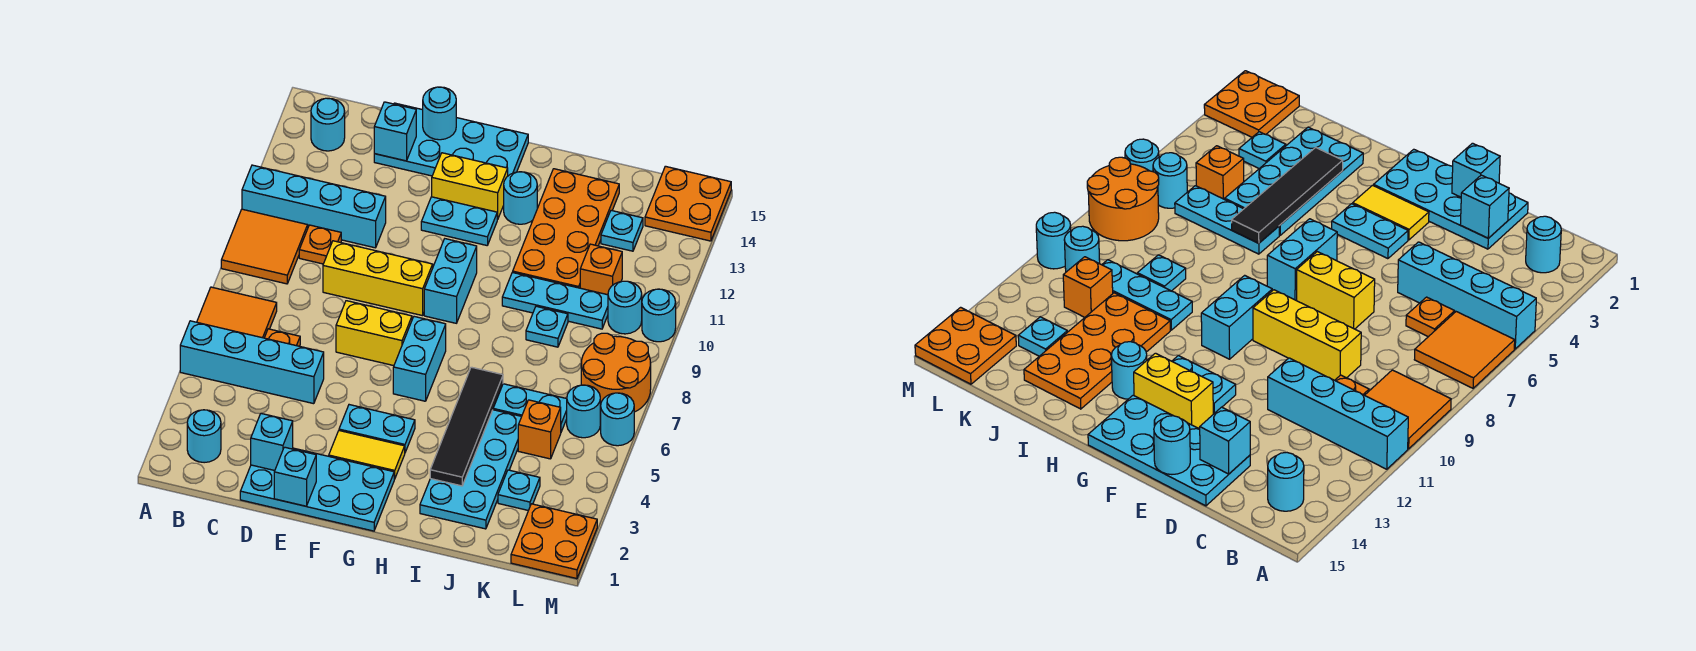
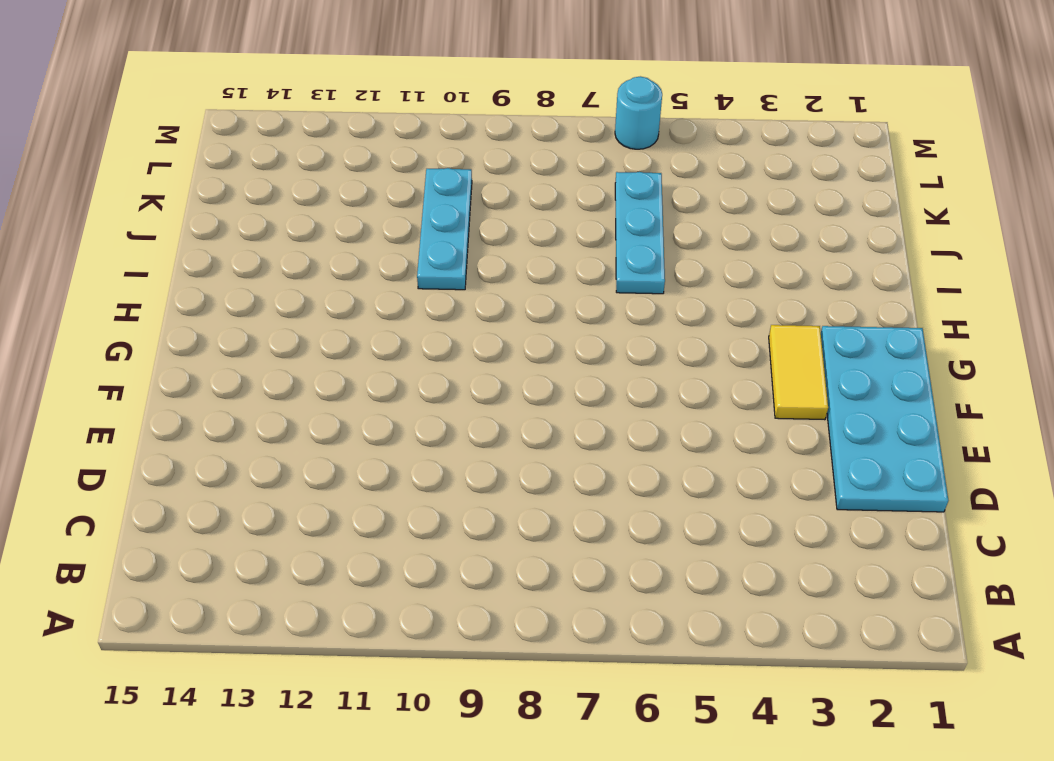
none -> cyan brick A5:D5 level 1
none -> orange tile A6:B7 level 1
none -> orange tile A9:B10 level 1
none -> cyan brick A11:D11 level 1

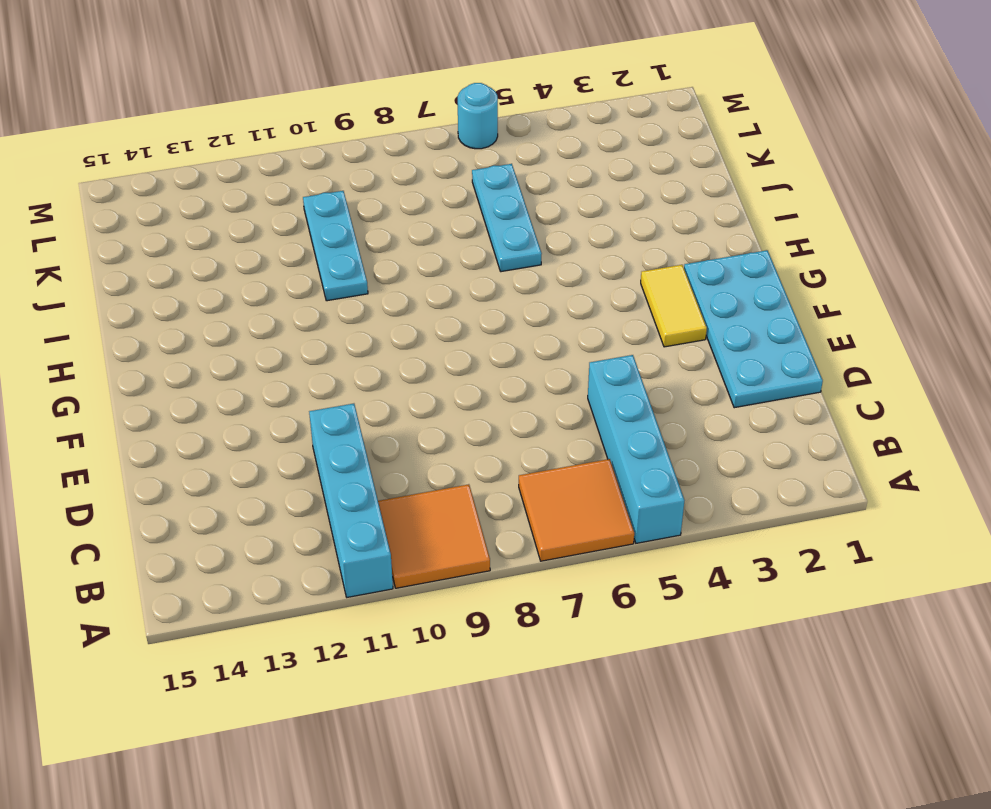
none -> cyan round brick B2 level 1
none -> cyan round brick B14 level 1
none -> orange plate C6 level 1
none -> orange plate C10 level 1

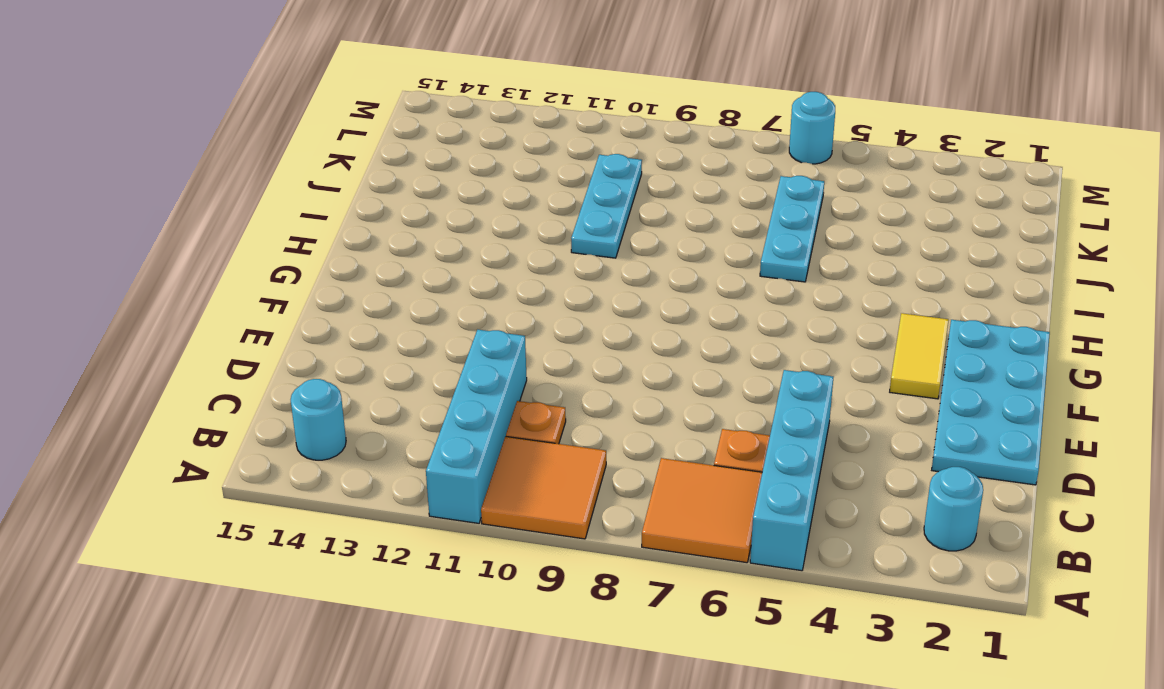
none -> yellow brick D9:F9 level 1
none -> cyan plate D14:G15 level 1
none -> yellow brick E7:F7 level 1
none -> cyan plate F4:G4 level 1

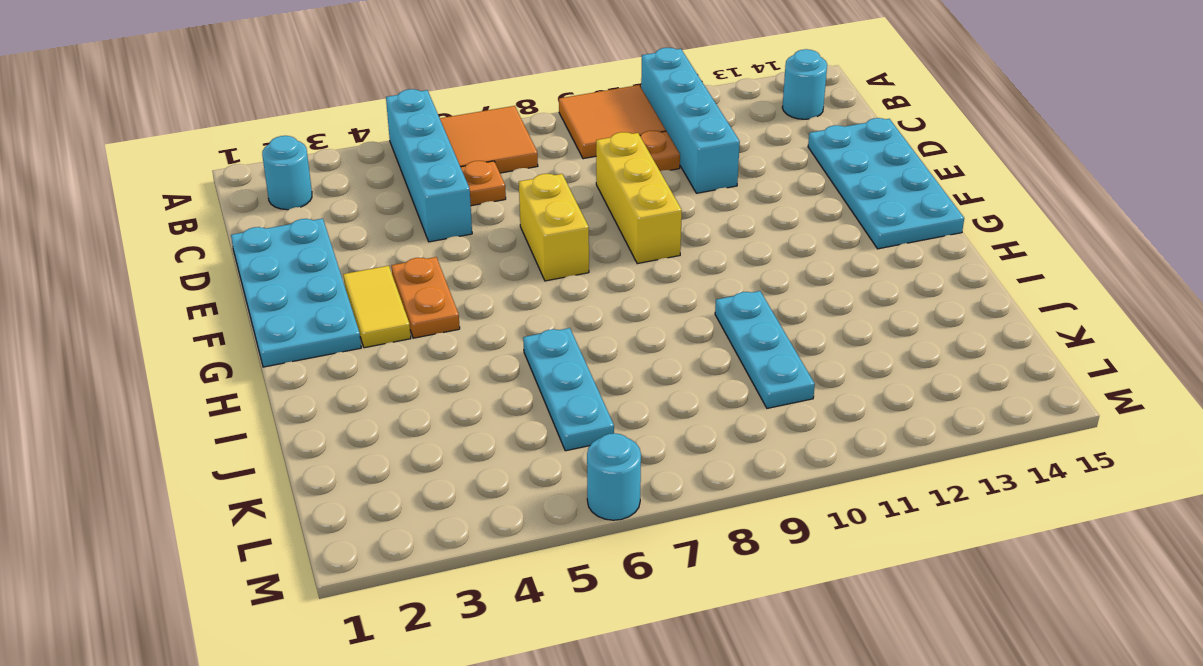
orange plate F4:G4 level 1 -> cyan plate F4:G4 level 1
none -> cyan plate F12:G12 level 1
none -> yellow brick F13:G13 level 1
none -> cyan brick G6:G7 level 1
none -> cyan brick G9:G10 level 1

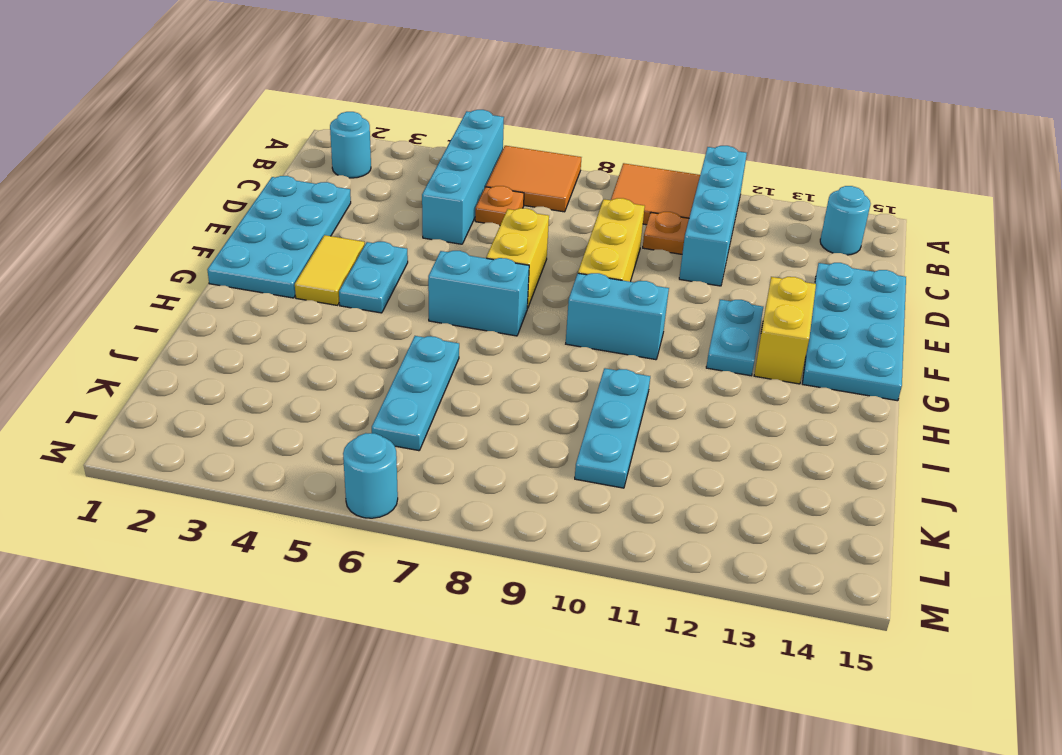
none -> cyan round brick H13 level 1
none -> cyan plate I2:J5 level 1
none -> orange plate I11:J14 level 1
none -> cyan plate J9 level 1

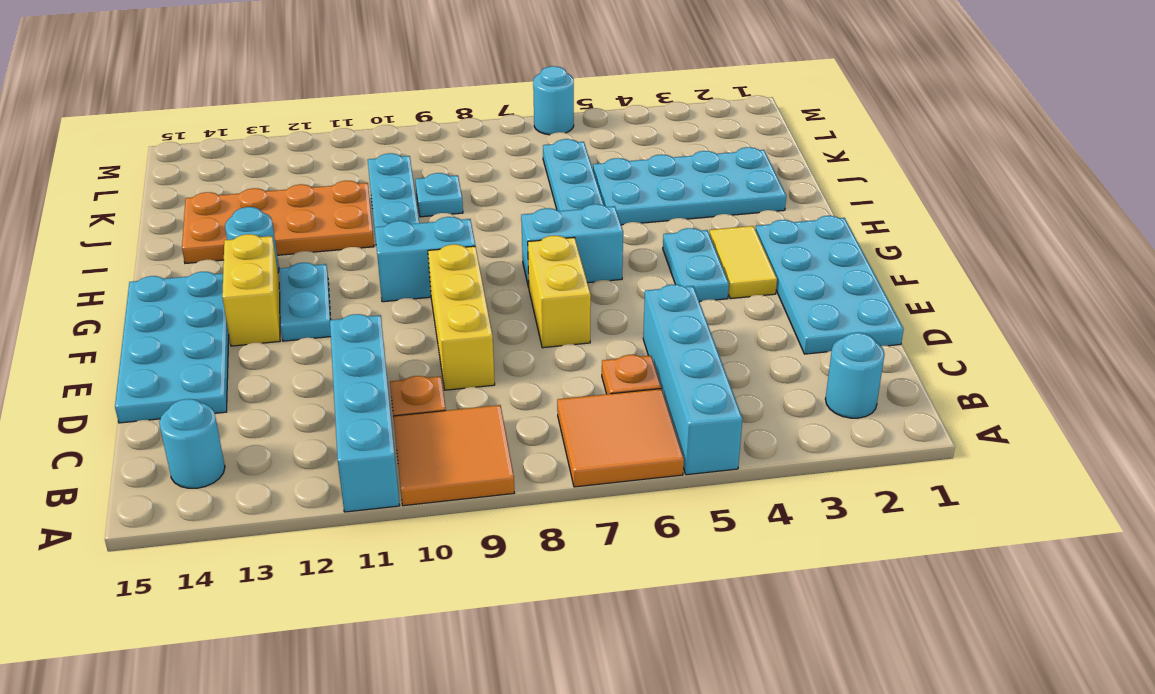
none -> cyan plate K3 level 1
none -> orange brick K5 level 1
none -> orange brick K11 level 1
none -> cyan plate K13 level 1

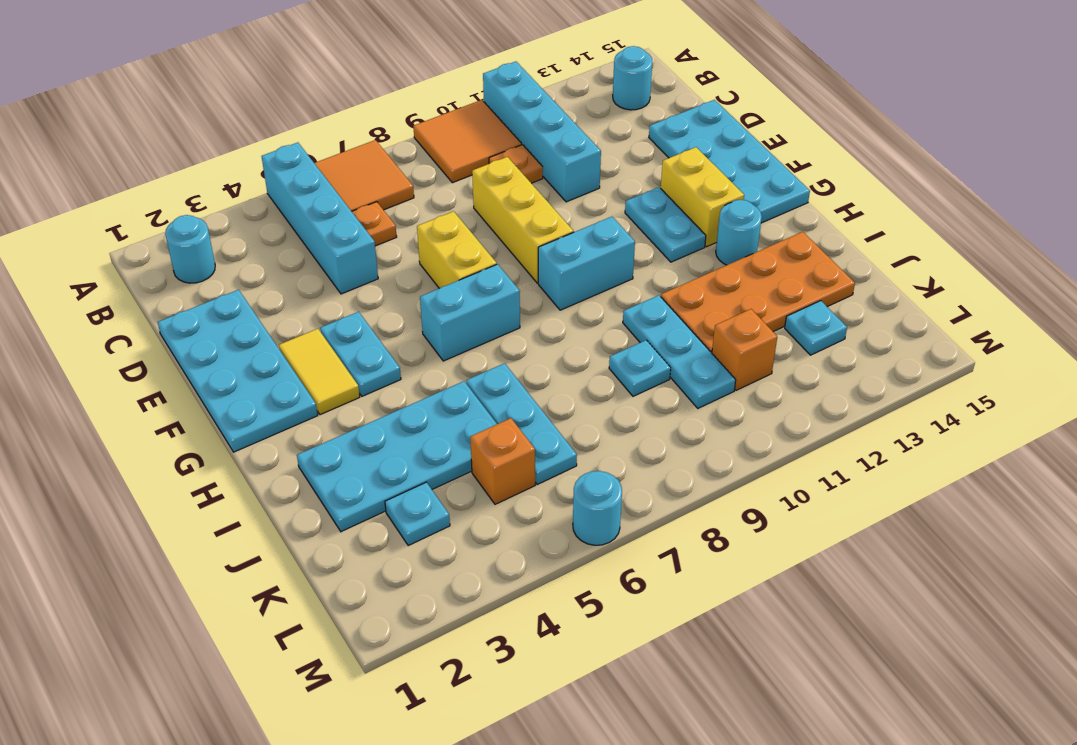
none -> orange plate L1:M2 level 1
none -> cyan round brick L6 level 1
none -> orange round brick L7:M8 level 1
none -> cyan round brick L10 level 1

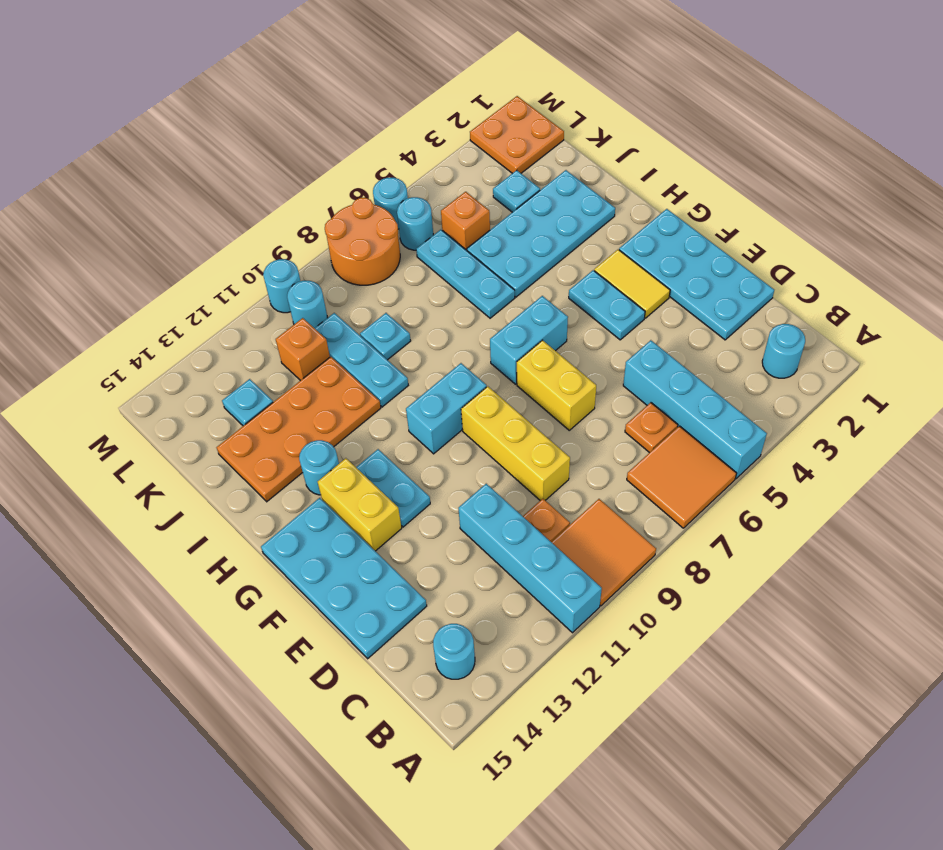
none -> orange plate L14:M15 level 1
none -> cyan brick D2 level 2
none -> cyan brick D14 level 2
none -> cyan brick E1 level 2

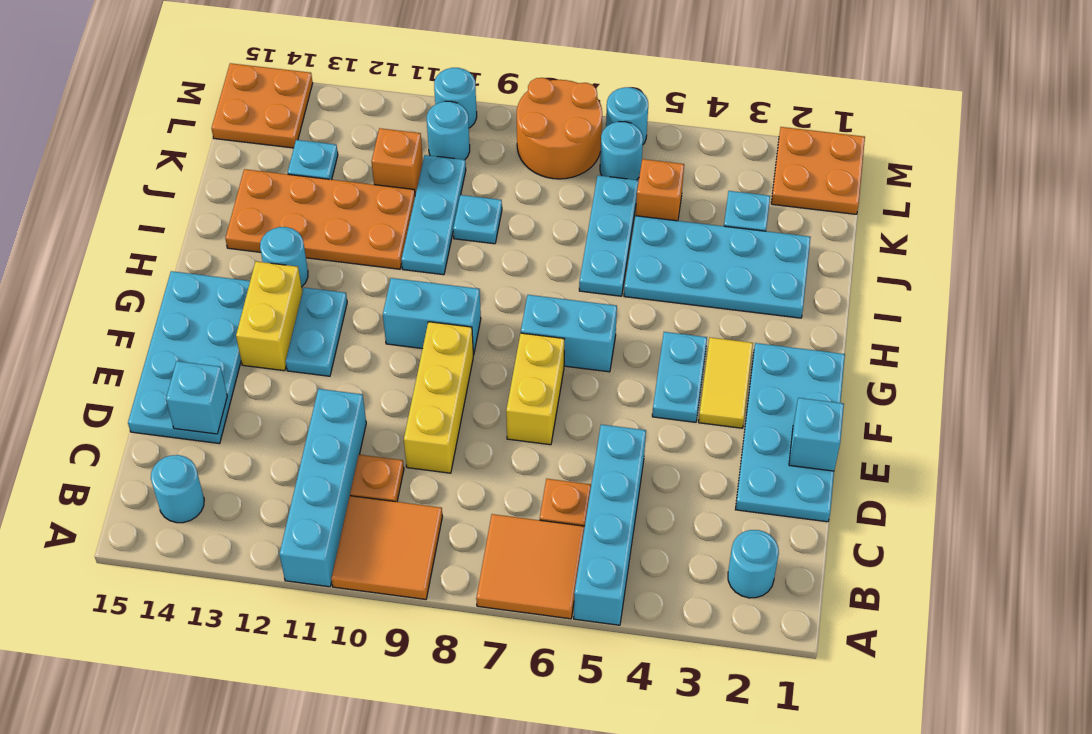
none -> cyan brick D2 level 2
none -> cyan round brick E15 level 2
none -> black tile I3:I6 level 2

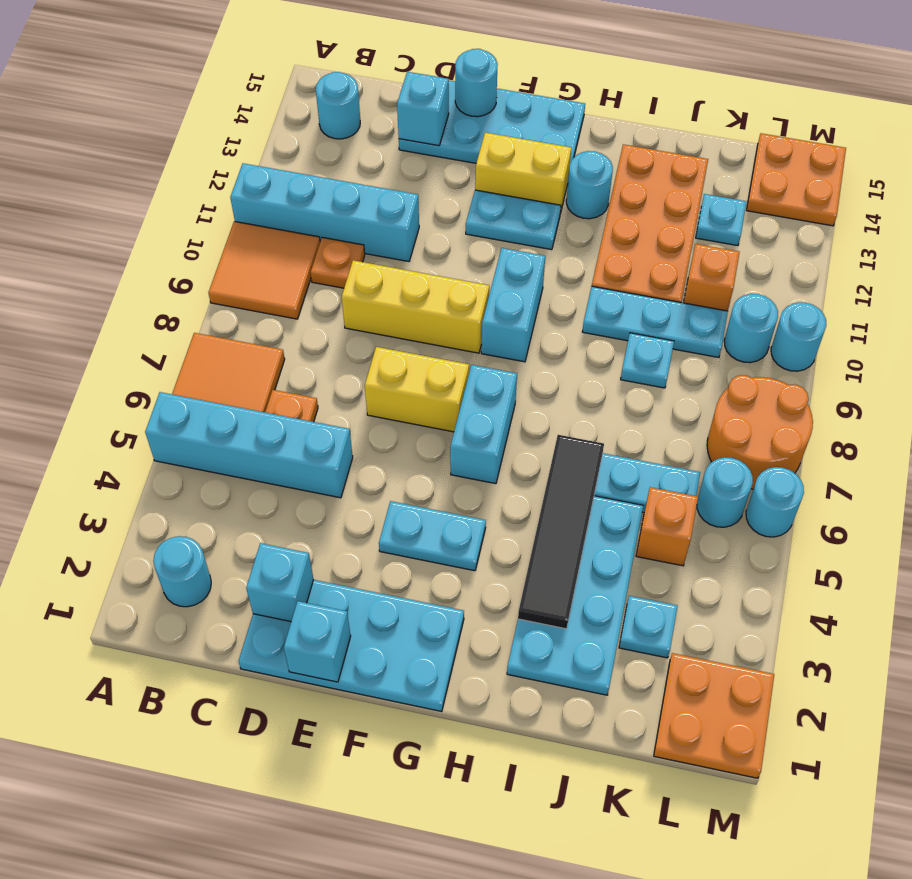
none -> yellow tile F3:G3 level 1

